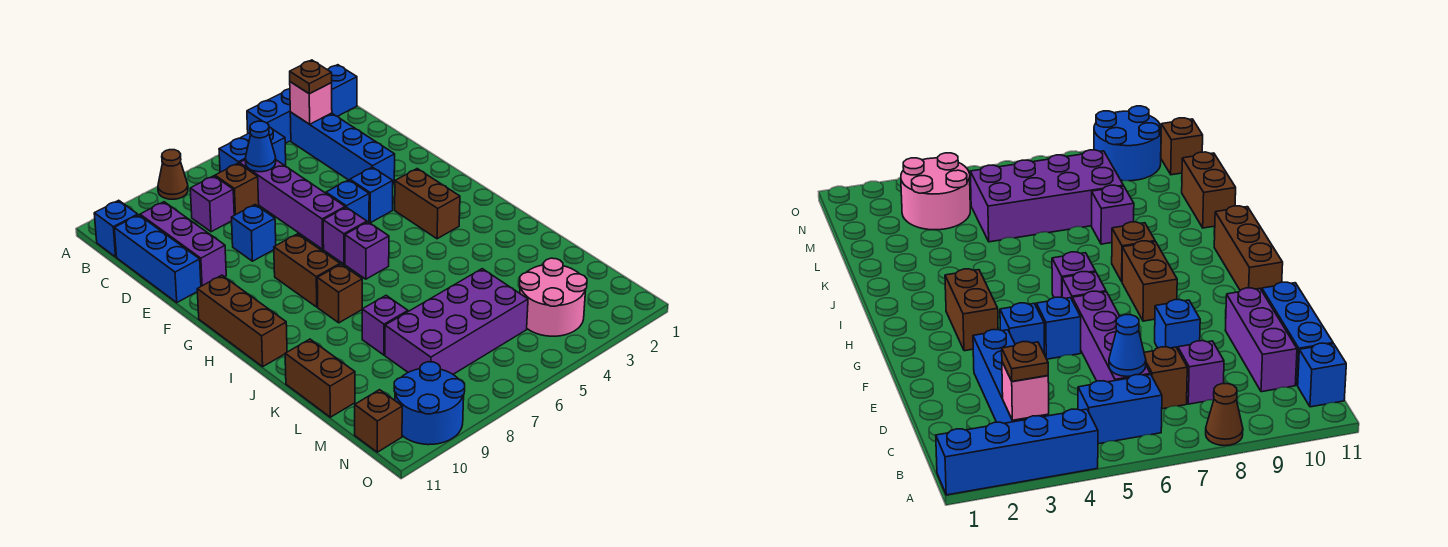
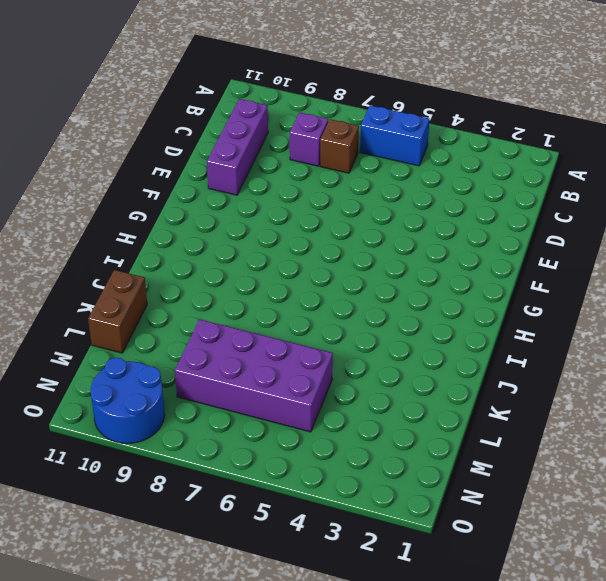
none -> blue brick A1:A4 level 1
none -> brown cone A8 level 1
none -> blue brick B3:E3 level 1

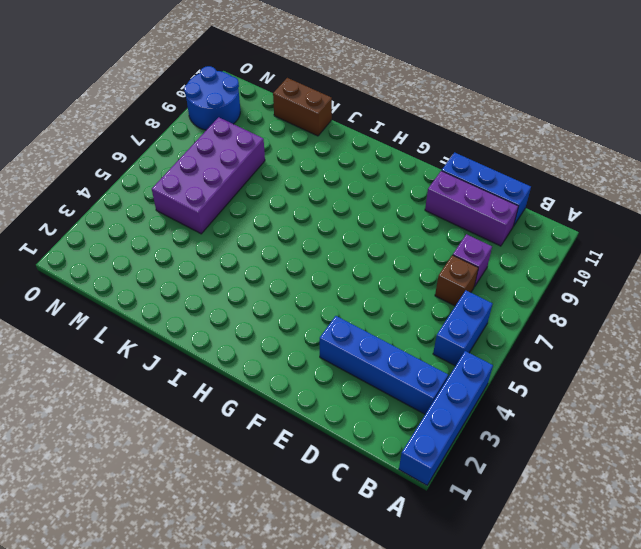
none -> brown cone A8 level 1
none -> blue brick B11 level 1
none -> purple brick C6:F6 level 1

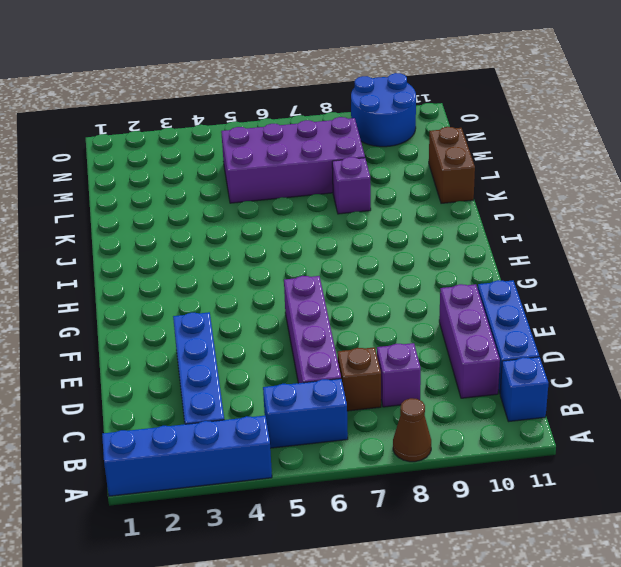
none -> blue brick E8 level 1
none -> blue brick F4 level 1
none -> blue brick F5 level 1

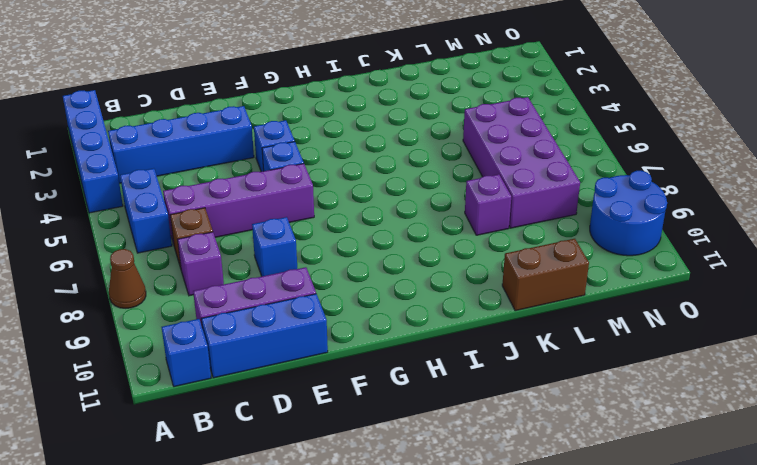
none -> brown brick G3:H3 level 1
none -> purple brick G6 level 1
none -> brown brick G8:H8 level 1

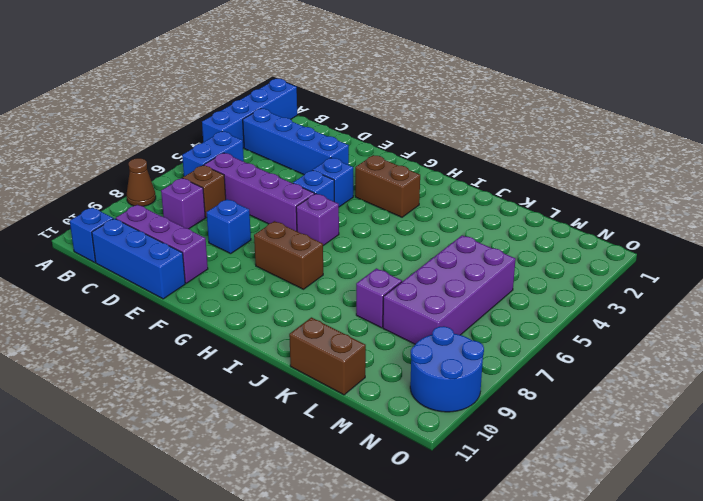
none -> brown brick G11:I11 level 1
none -> purple brick H6 level 1
none -> brown brick I8 level 1

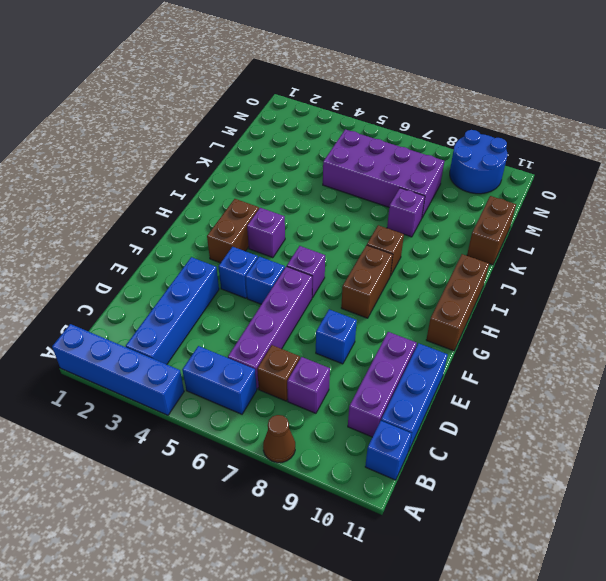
purple brick H4 level 1 -> purple brick H6 level 1
none -> pink round brick M3:N4 level 1
none -> brown brick N11 level 1
none -> pink brick B3 level 2

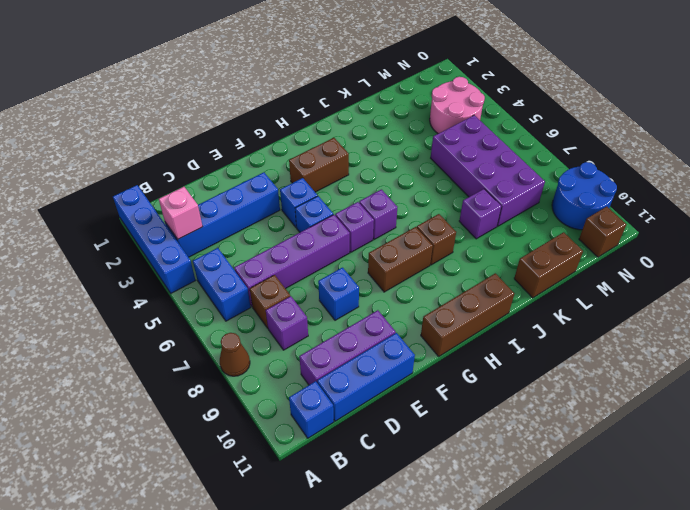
none -> blue cone C6 level 2
none -> brown plate B3 level 3

